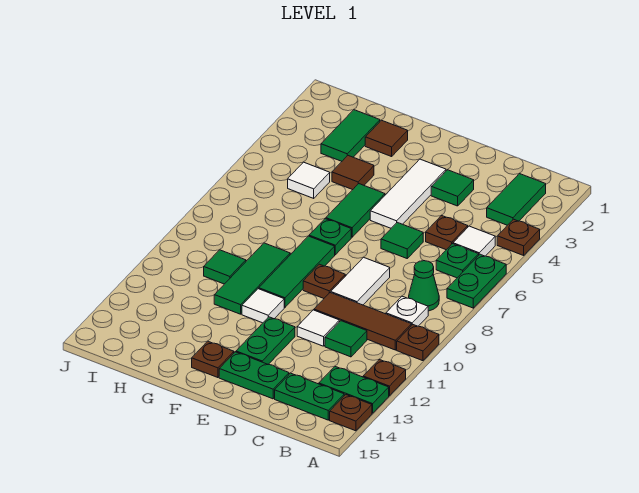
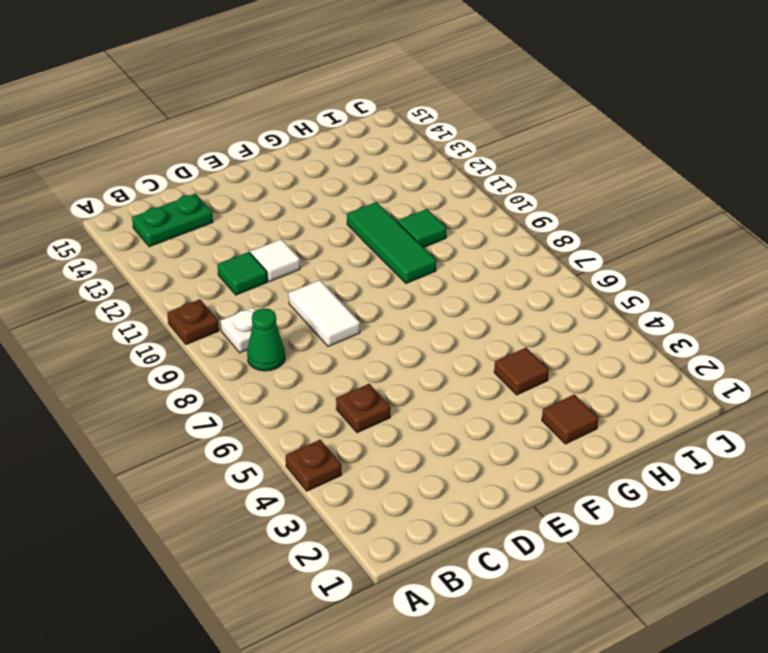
none -> green plate A6:A7 level 1
none -> brown plate A12 level 1
none -> green plate A13:B13 level 1
none -> brown plate A14 level 1

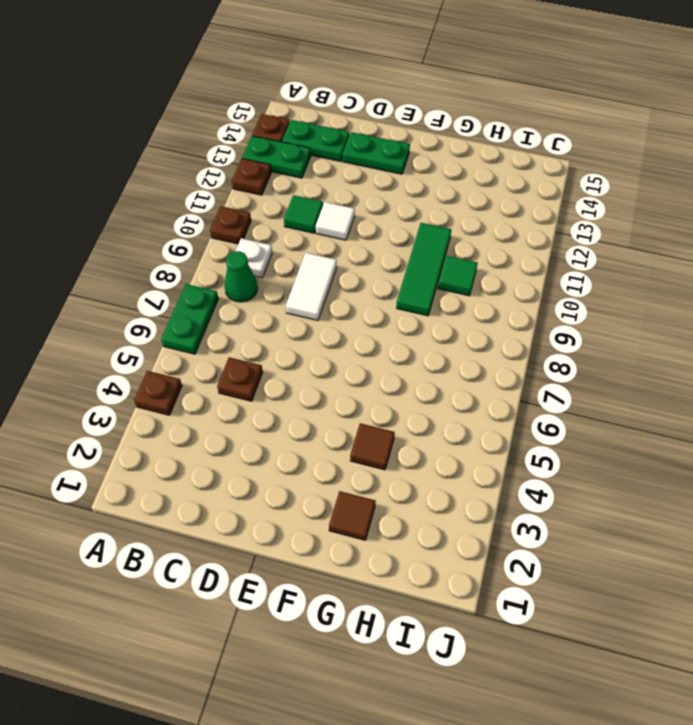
none -> green tile B2:B3 level 1
none -> white tile B5 level 1
none -> green plate B6 level 1
none -> brown tile B10:D10 level 1

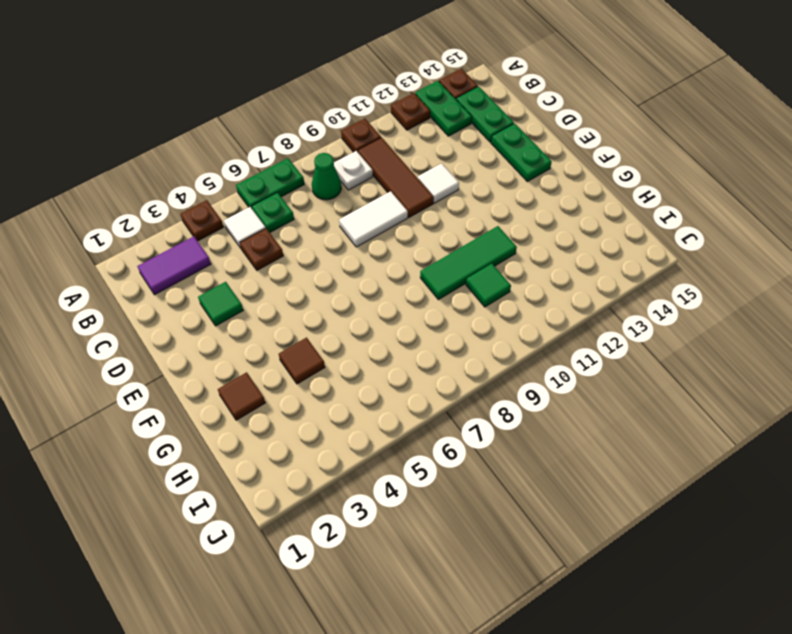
purple tile B2:B3 level 1 -> green tile B2:B3 level 1
none -> green tile C11 level 1
none -> green tile D6 level 1
none -> white tile E3:E5 level 1
none -> brown plate E9 level 1

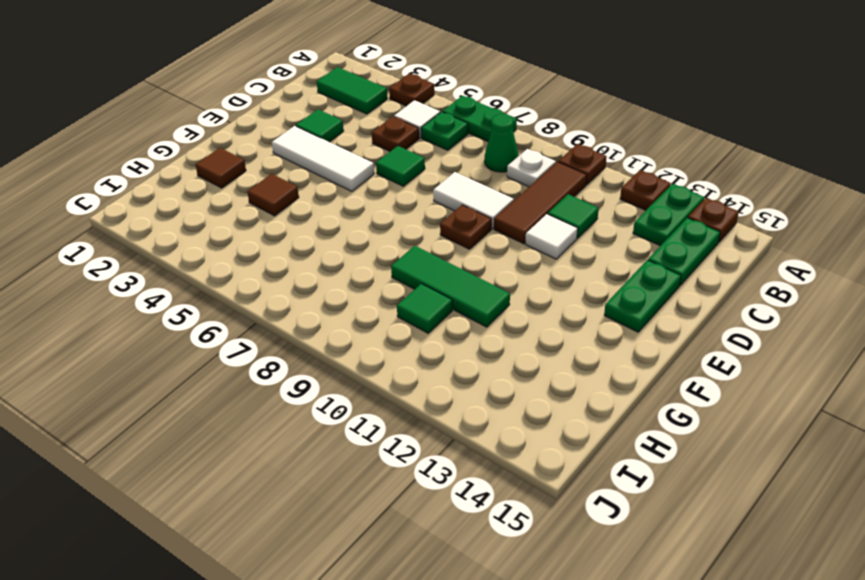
none -> green plate E12:E13 level 1
none -> green tile F5:F6 level 1
none -> green plate F7 level 1
none -> green tile F8:F10 level 1

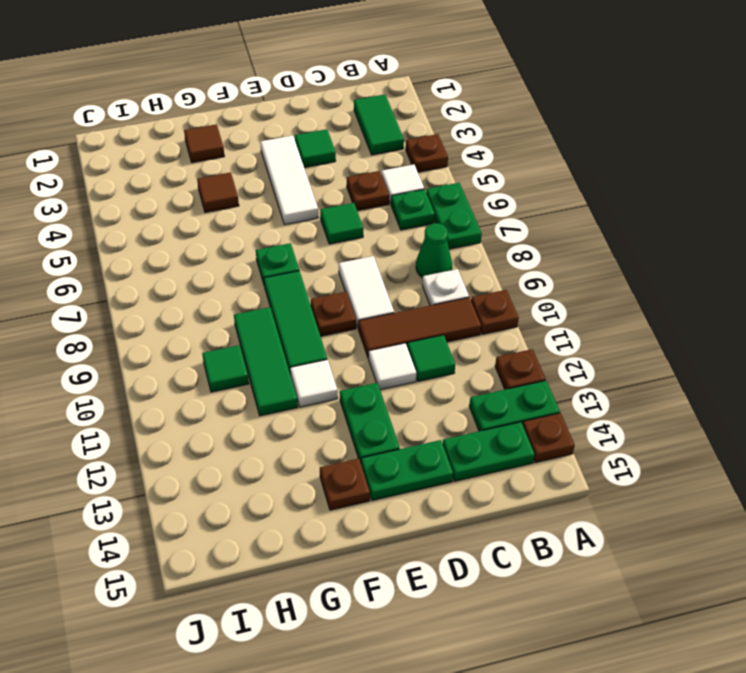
none -> green tile F5:F6 level 1
none -> green tile H2:H3 level 1
none -> white tile H5 level 1

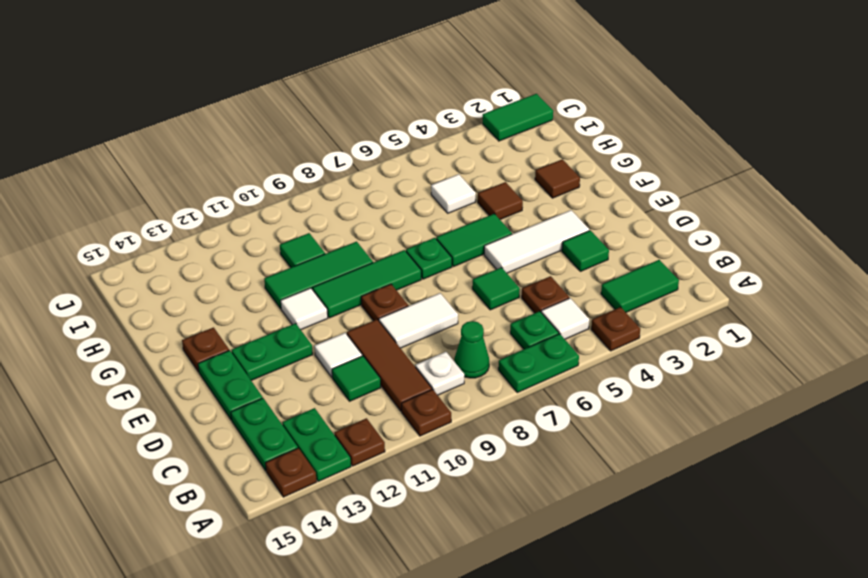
green tile J1:J2 level 1 -> green tile H2:H3 level 1

